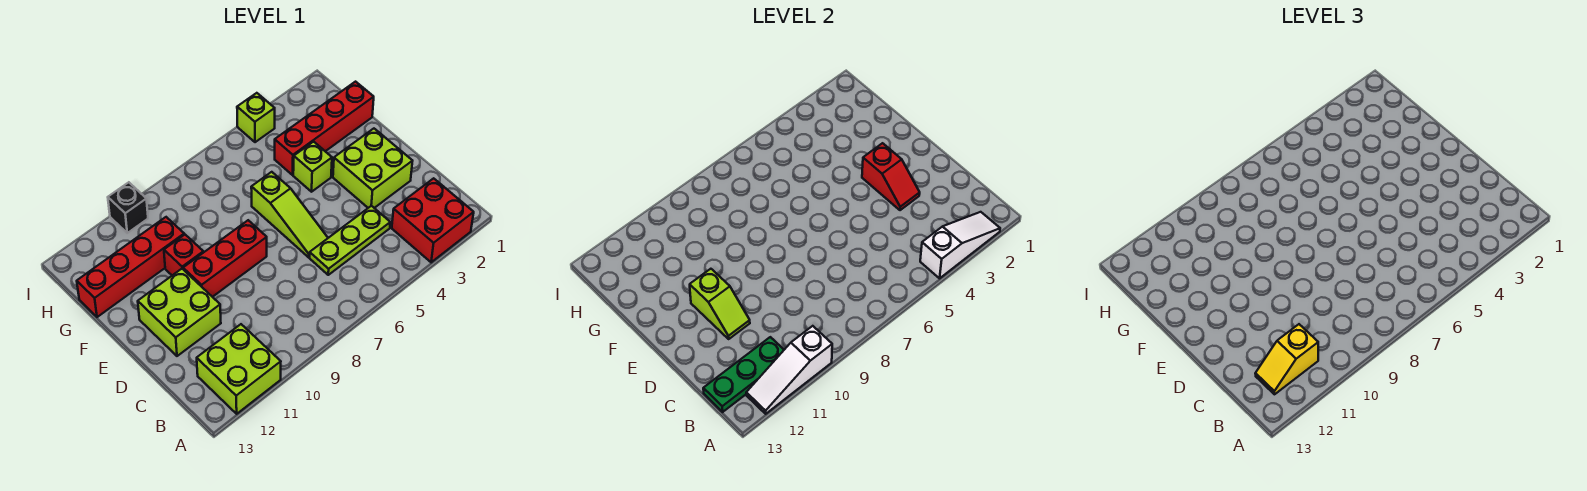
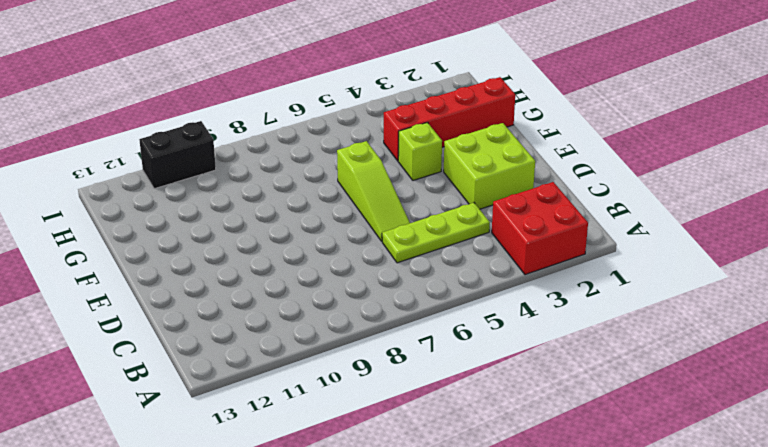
black brick I10:I11 level 1 -> black brick I10 level 1
none -> lime brick A11:B12 level 1
none -> lime brick D11:E12 level 1
none -> red brick E8:E10 level 1

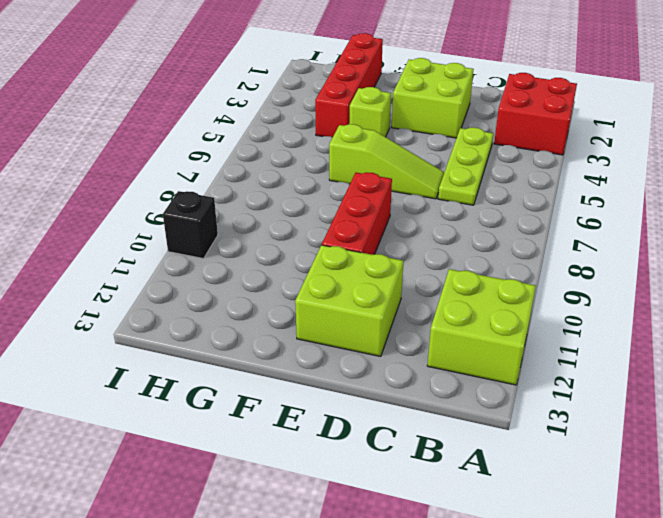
none -> red brick F10 level 1
none -> red brick G10:G13 level 1
none -> lime brick I4 level 1

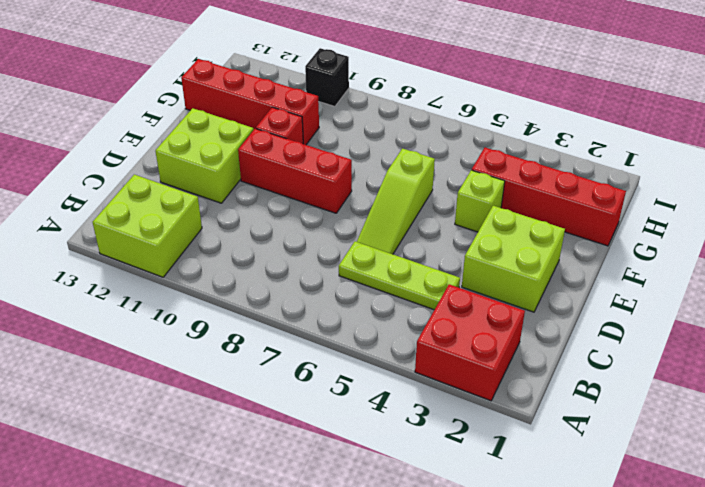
none -> lime brick I4 level 1
none -> white slope A2:A4 level 2 top 4
none -> white slope A10:A12 level 2 top 10

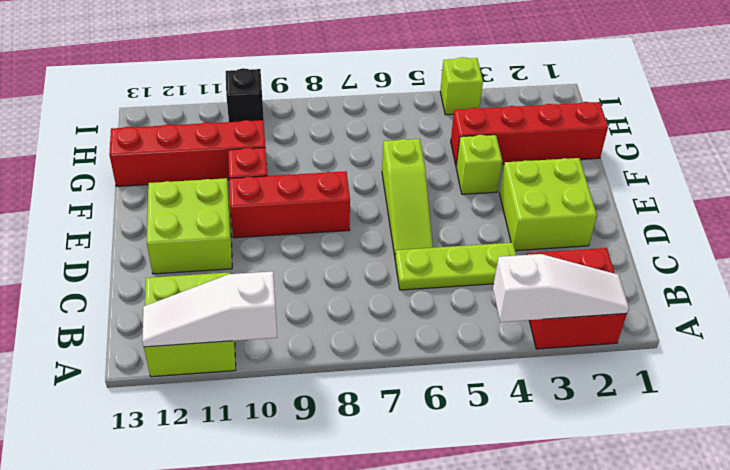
none -> green plate B11:B13 level 2
none -> red slope D3:E3 level 2 top E
none -> lime slope D11:E11 level 2 top E

